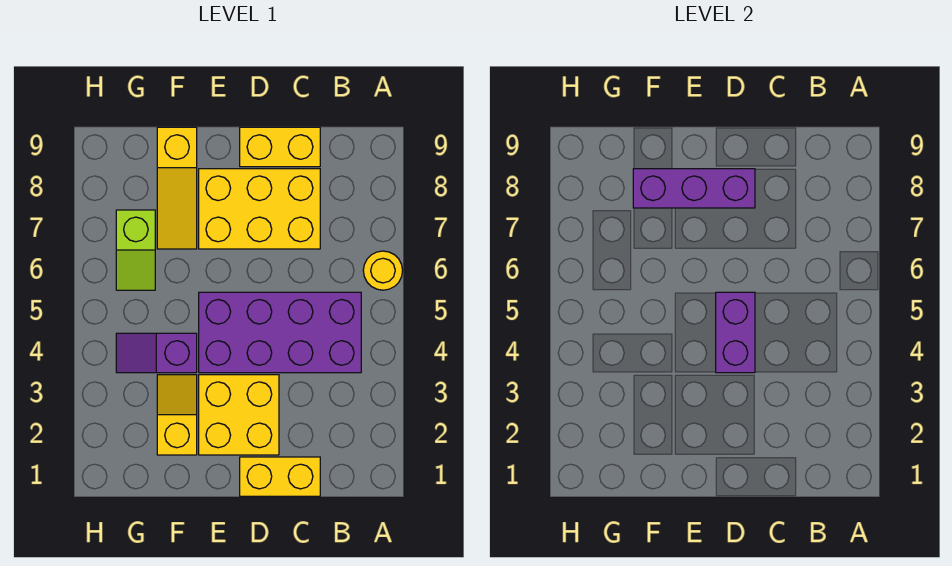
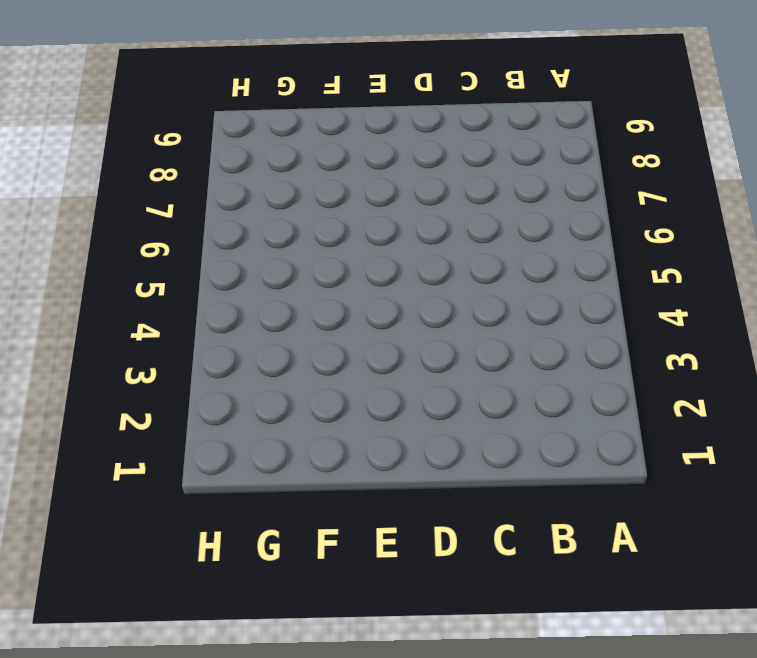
none -> yellow round brick A6 level 1
none -> purple brick B4:E5 level 1
none -> yellow brick C1:D1 level 1

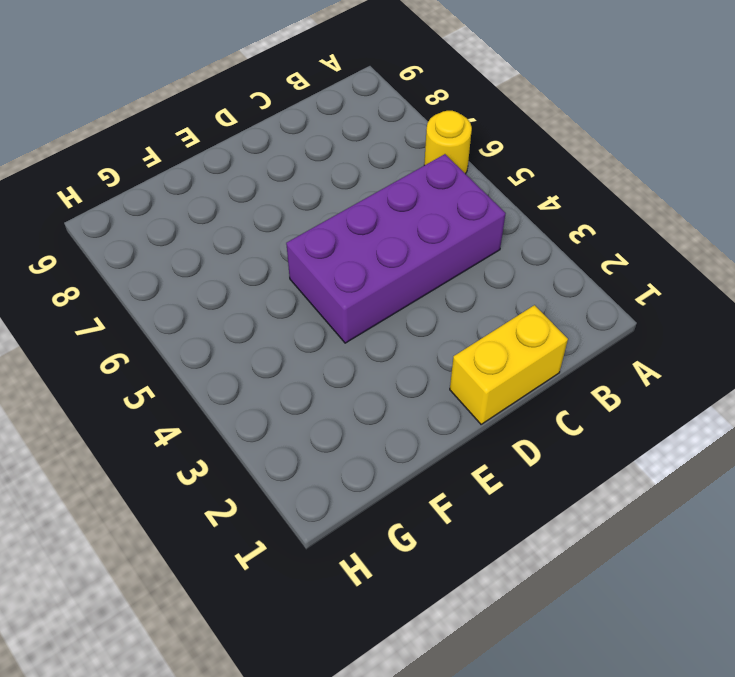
none -> yellow brick C7:E8 level 1
none -> yellow brick C9:D9 level 1
none -> yellow brick D2:E3 level 1

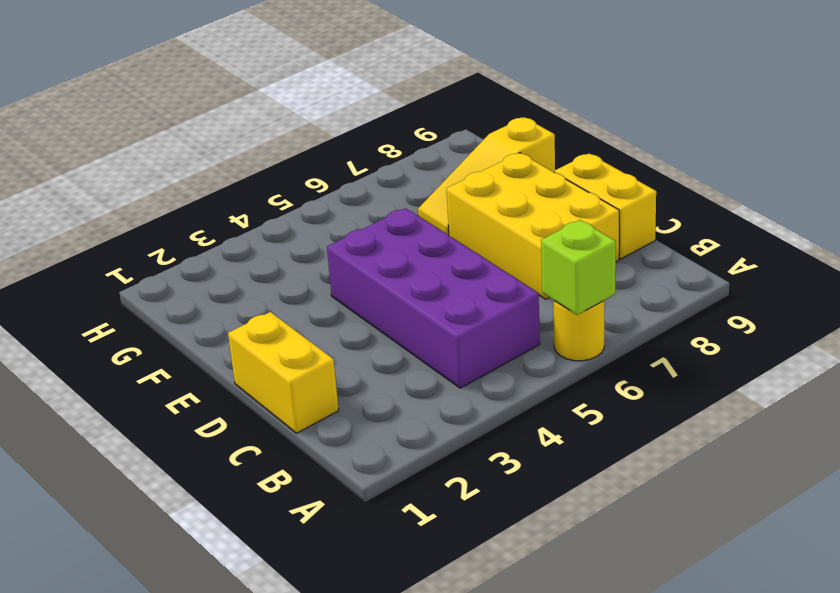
lime brick A6 level 2 -> none
none -> yellow brick D2:E3 level 1
none -> yellow slope F2:F3 level 1 top 2
none -> purple slope F4:G4 level 1 top F

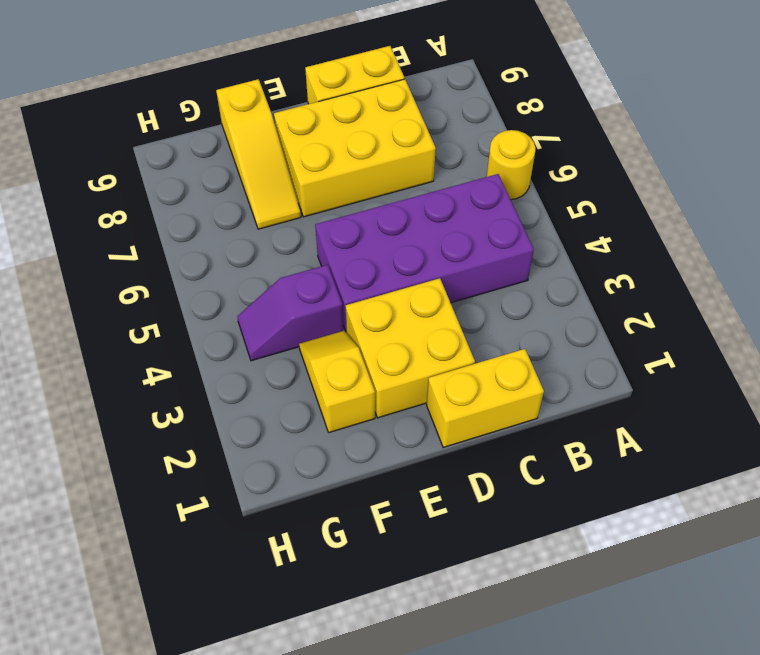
none -> lime slope G6:G7 level 1 top 7
none -> purple brick D4:D5 level 2
none -> purple brick D8:F8 level 2

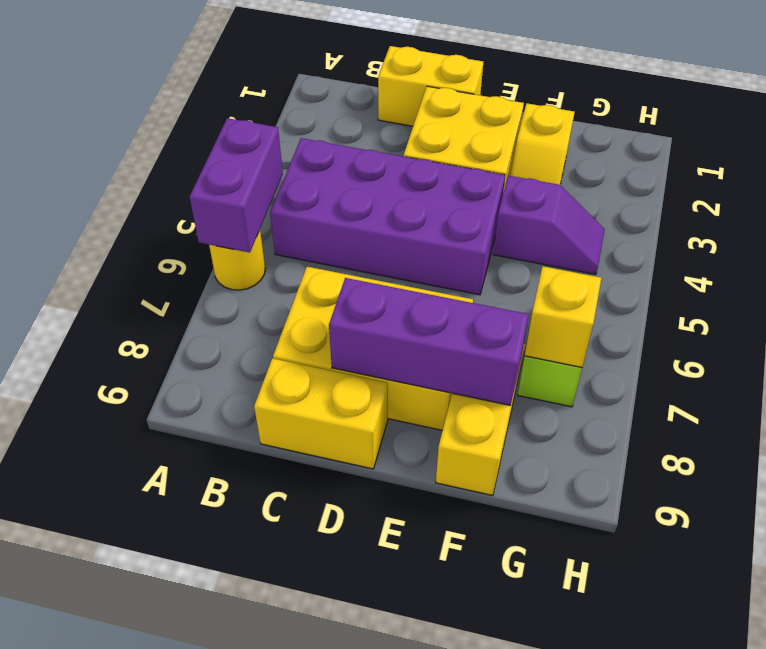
purple brick A5:A6 level 2 -> purple brick D4:D5 level 2
yellow brick G7 level 2 -> none

